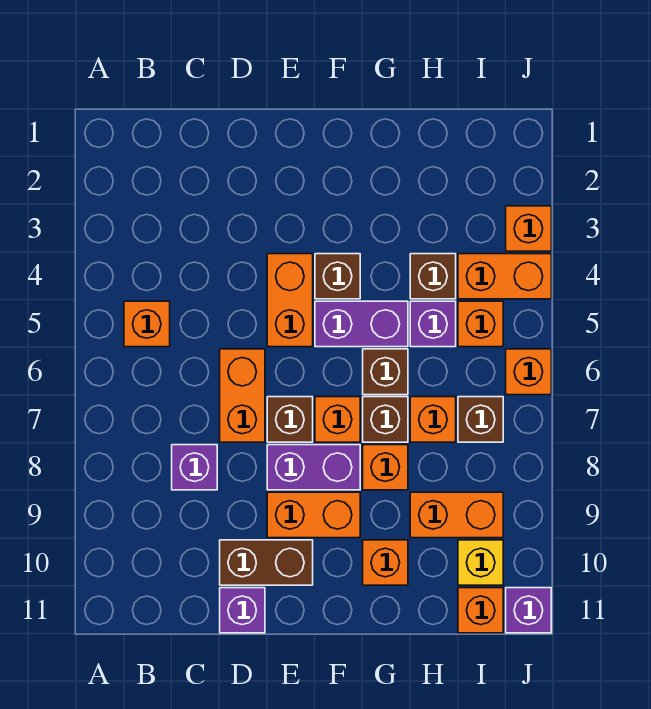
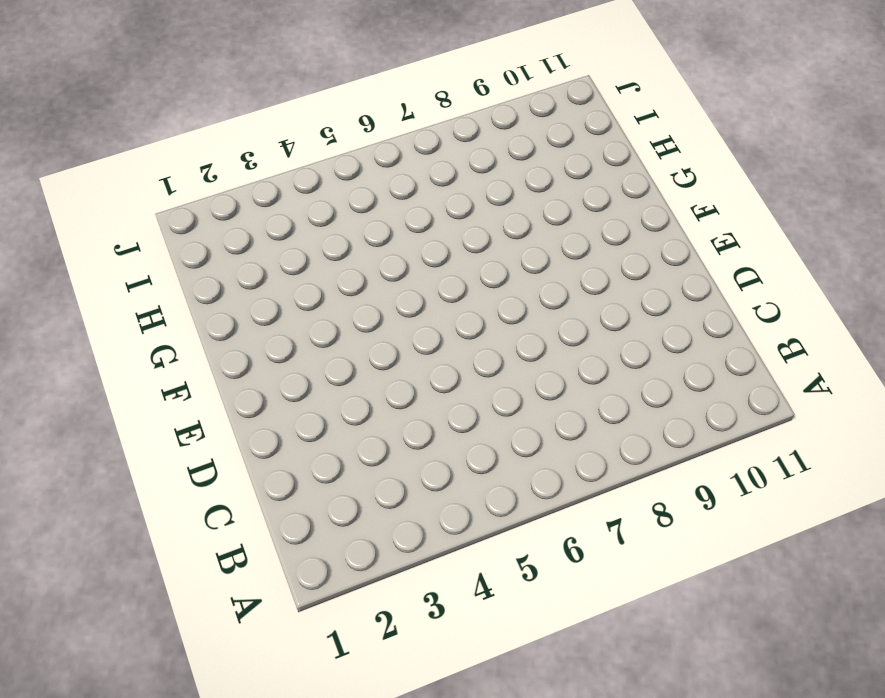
none -> orange brick B5 level 1
none -> purple brick C8 level 1
none -> orange brick D6:D7 level 1

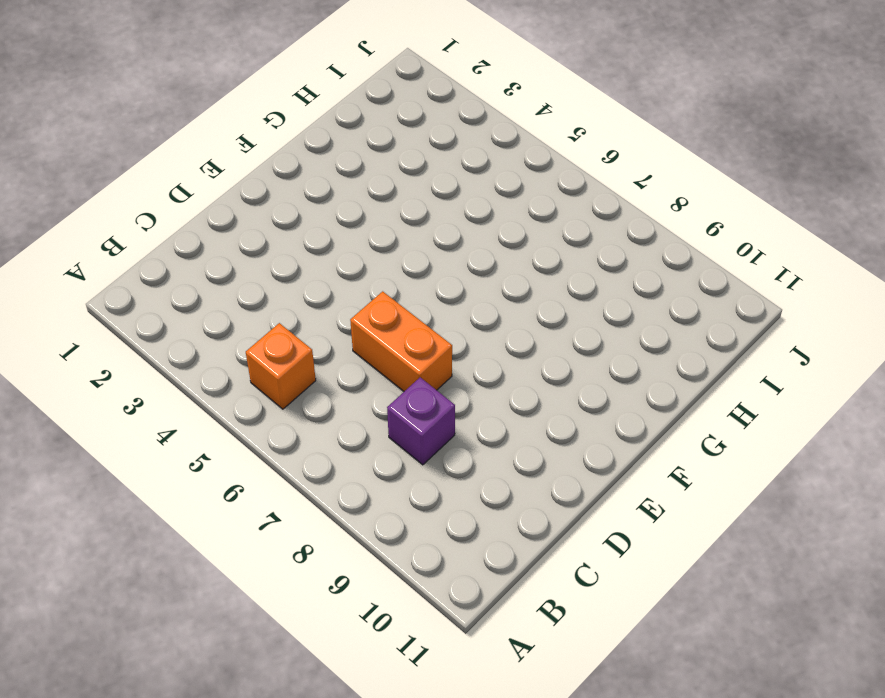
none -> brown brick D10:E10 level 1
none -> purple brick D11 level 1
none -> orange brick E4:E5 level 1

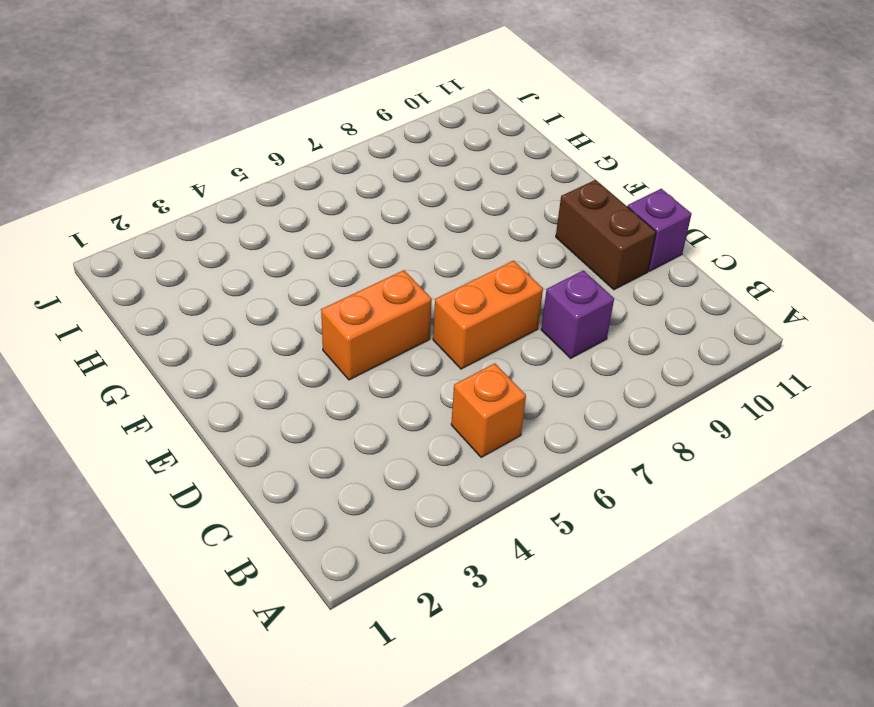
none -> brown brick E7 level 1
none -> purple brick E8:F8 level 1
none -> orange brick E9:F9 level 1

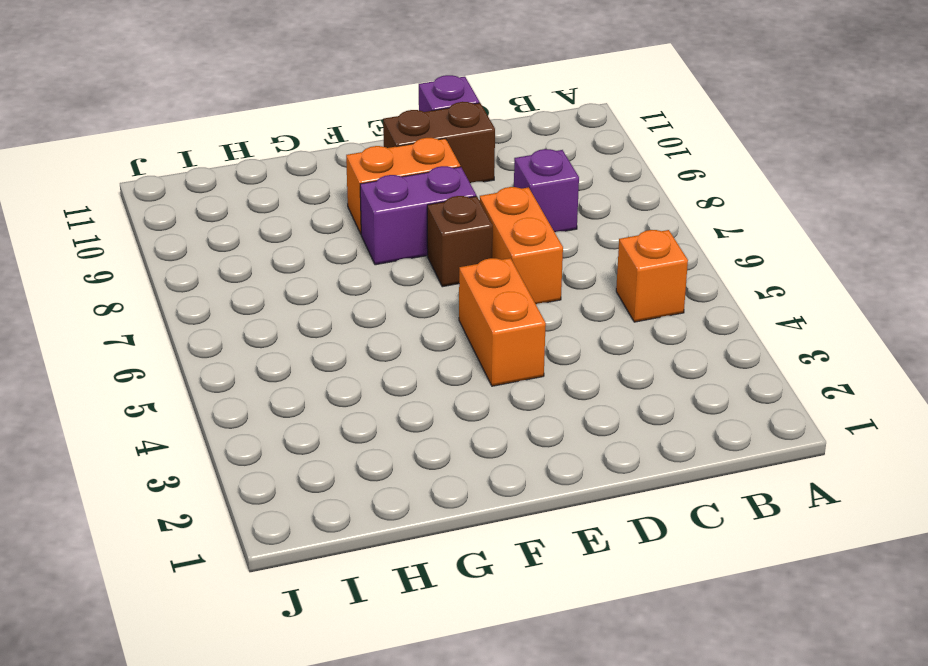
none -> brown brick F4 level 1
none -> purple brick F5:G5 level 1
none -> orange brick F7 level 1

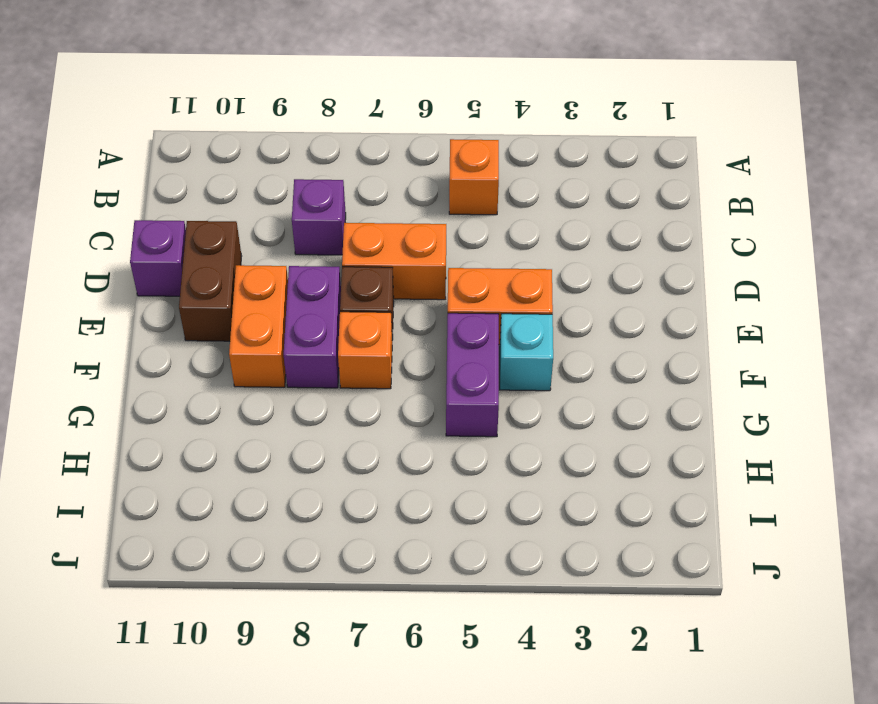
cyan brick F4 level 1 -> brown brick F4 level 1
none -> brown brick G6 level 1
none -> brown brick G7 level 1
none -> orange brick G8 level 1

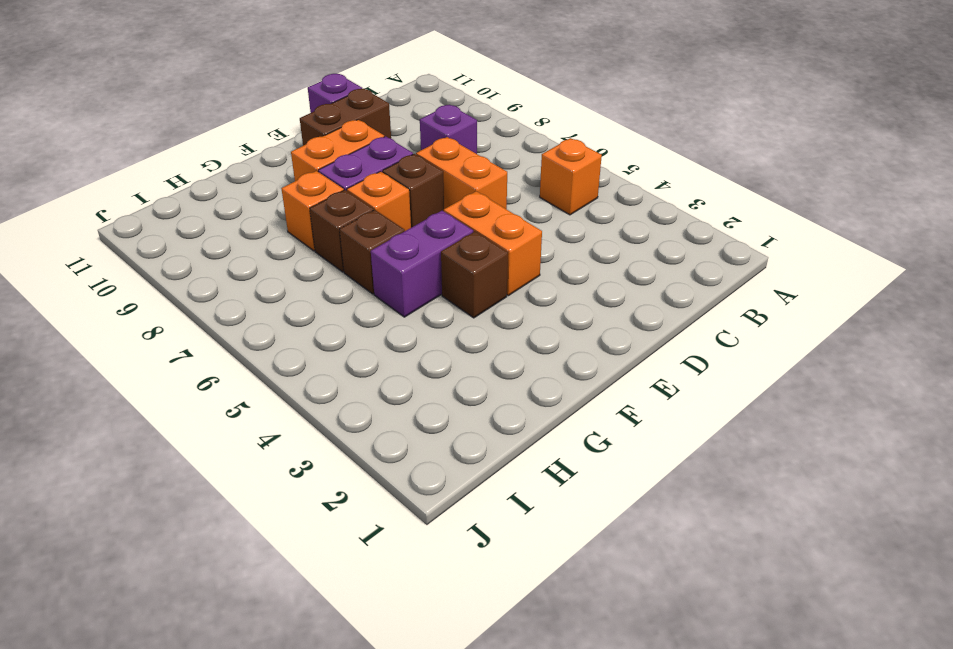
none -> orange brick G10 level 1
none -> brown brick H4 level 1
none -> purple brick H5 level 1

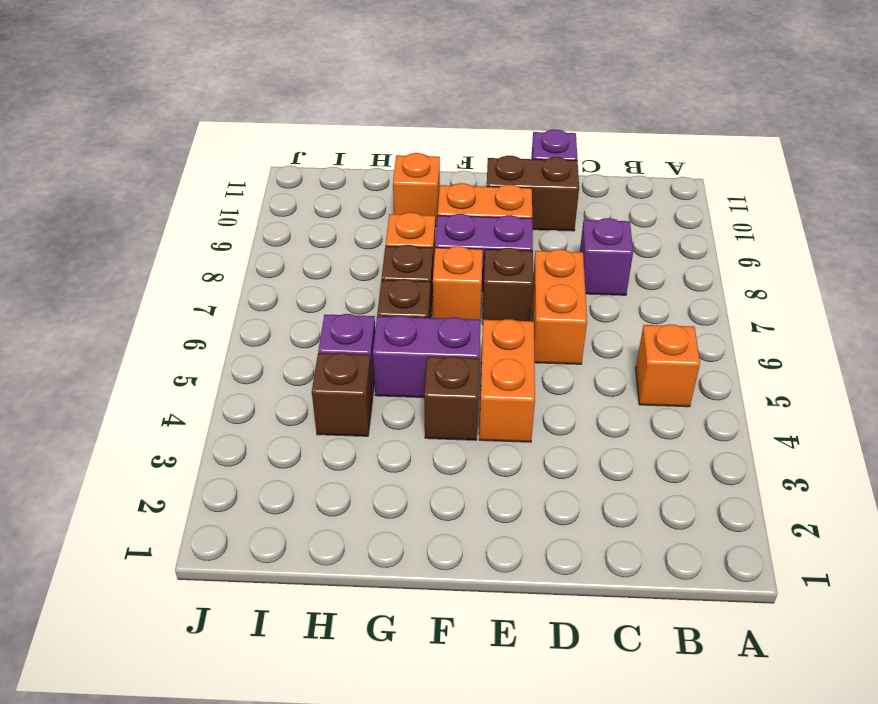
none -> orange brick H7 level 1
none -> orange brick H9:I9 level 1
none -> orange brick I4:J4 level 1

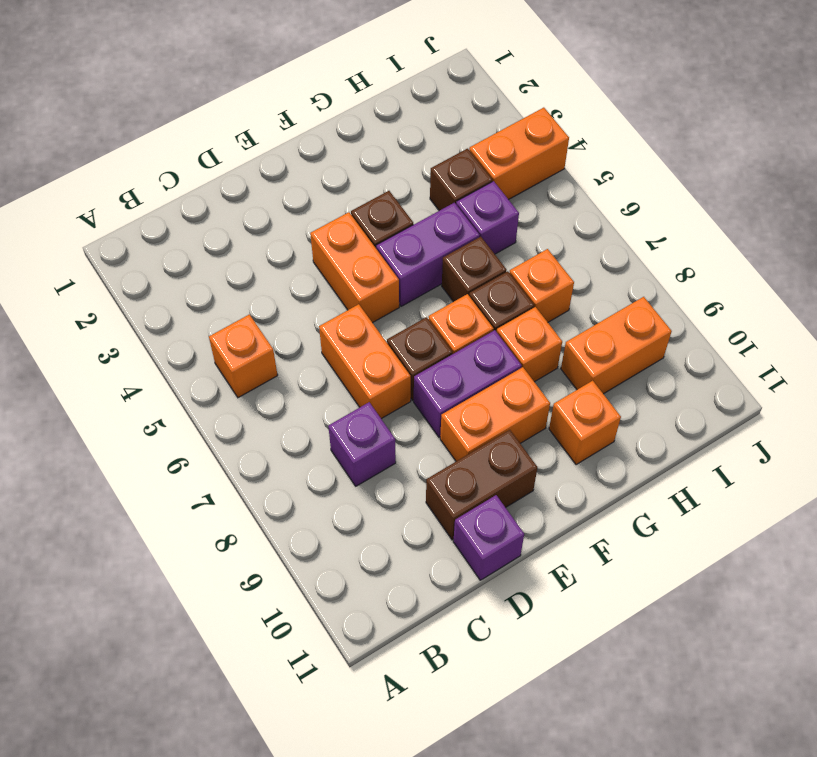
none -> orange brick I5 level 1
none -> brown brick I7 level 1
none -> yellow brick I10 level 1

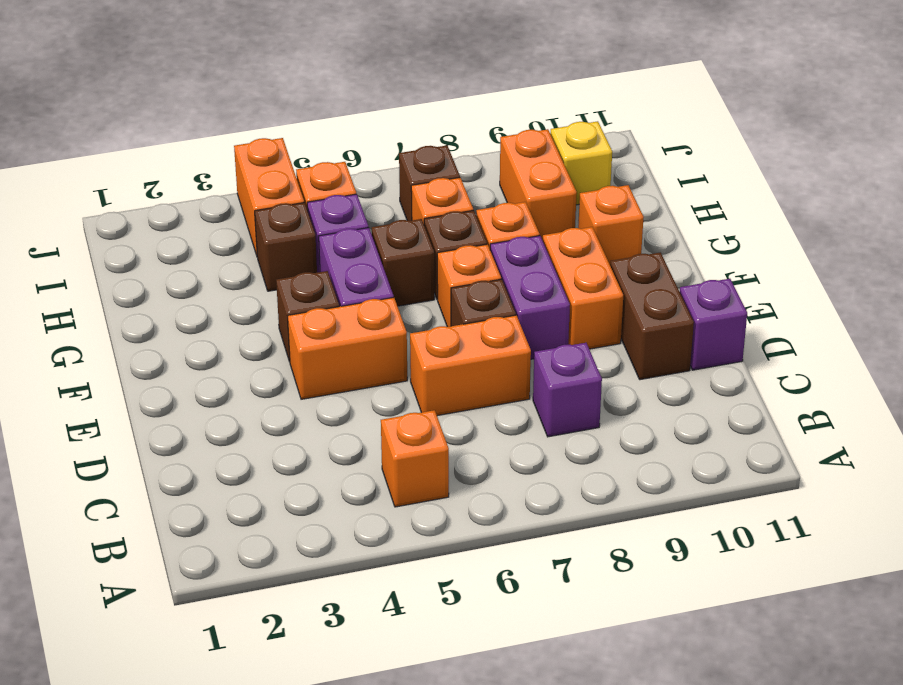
none -> orange brick I11 level 1
none -> orange brick J3 level 1
none -> orange brick J6 level 1

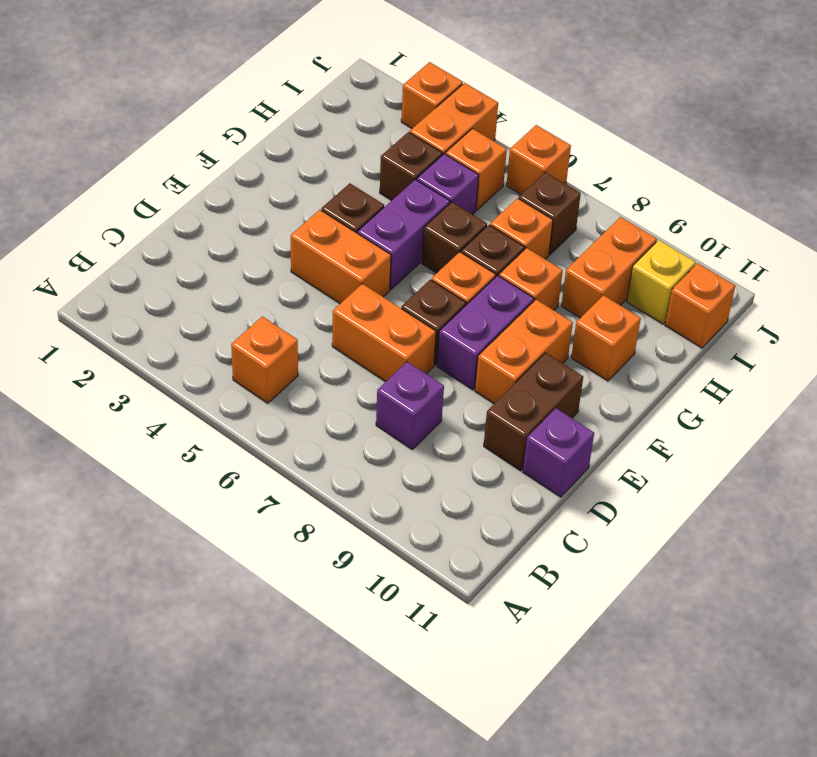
none -> purple brick J11 level 1

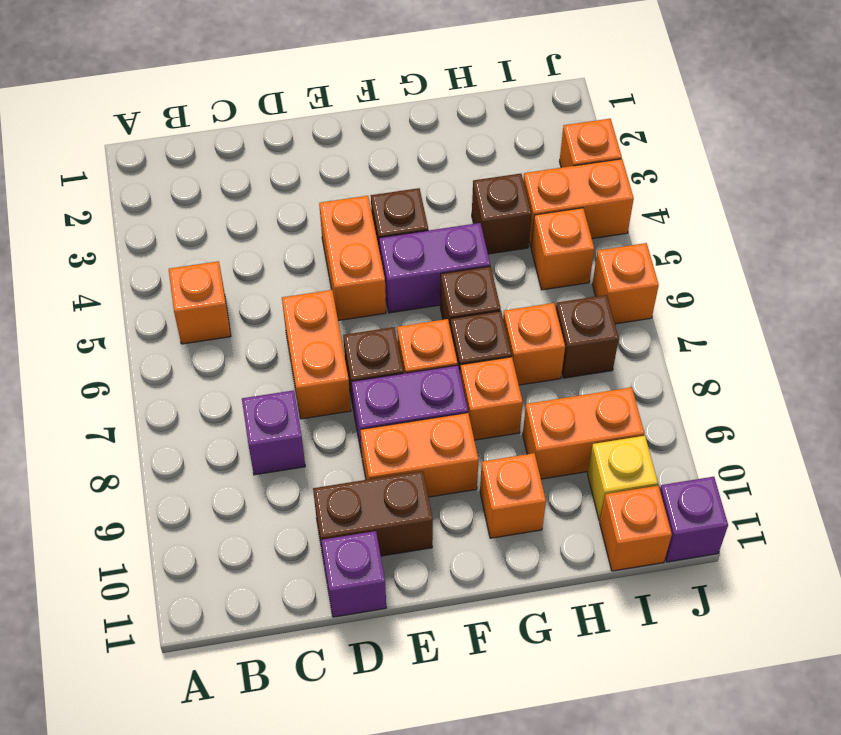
none -> purple brick H5 level 1

